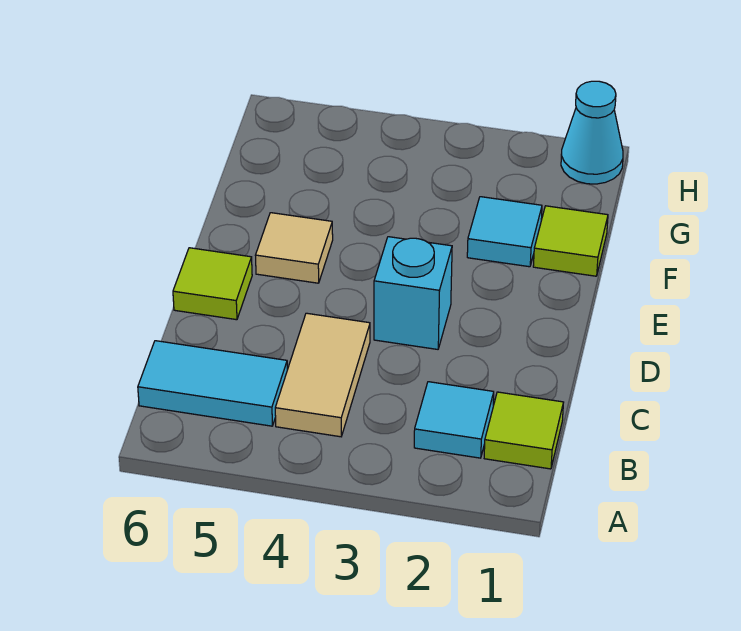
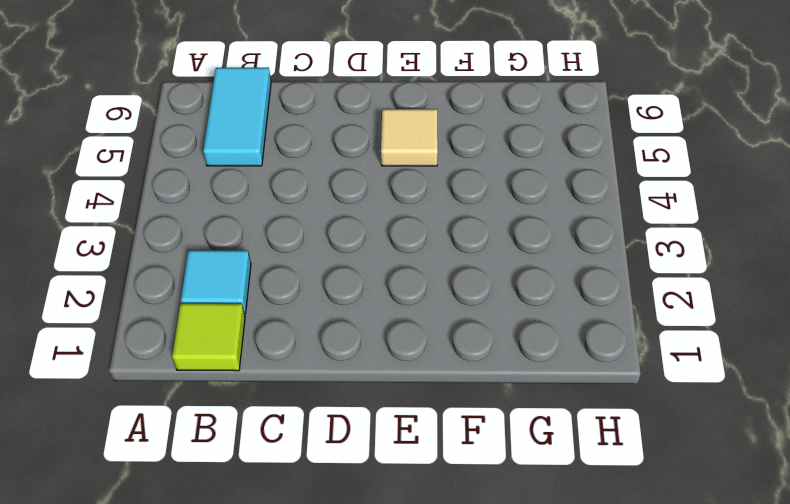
none -> tan tile B4:C4 level 1
none -> cyan brick D3 level 1

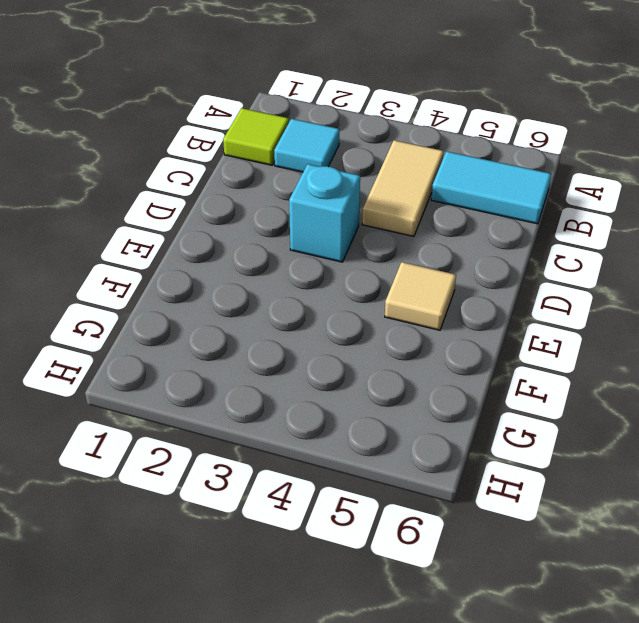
none -> lime tile D6 level 1
none -> lime tile F1 level 1

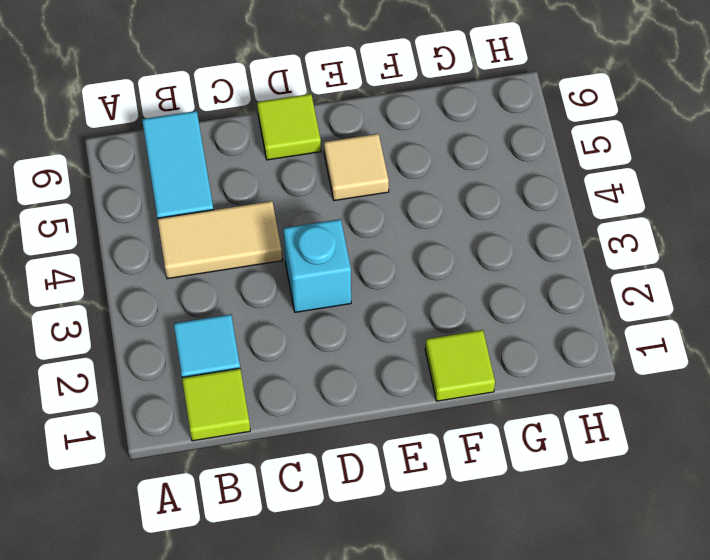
none -> cyan tile F2 level 1
none -> cyan cone H1 level 1

